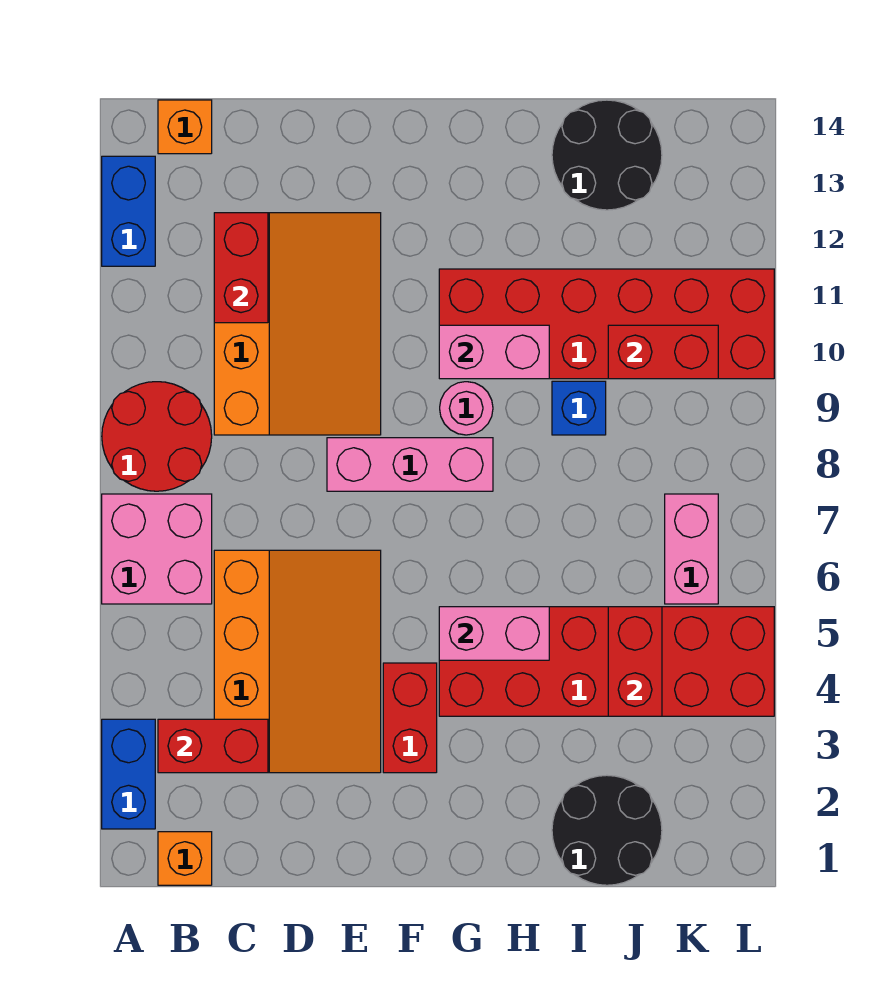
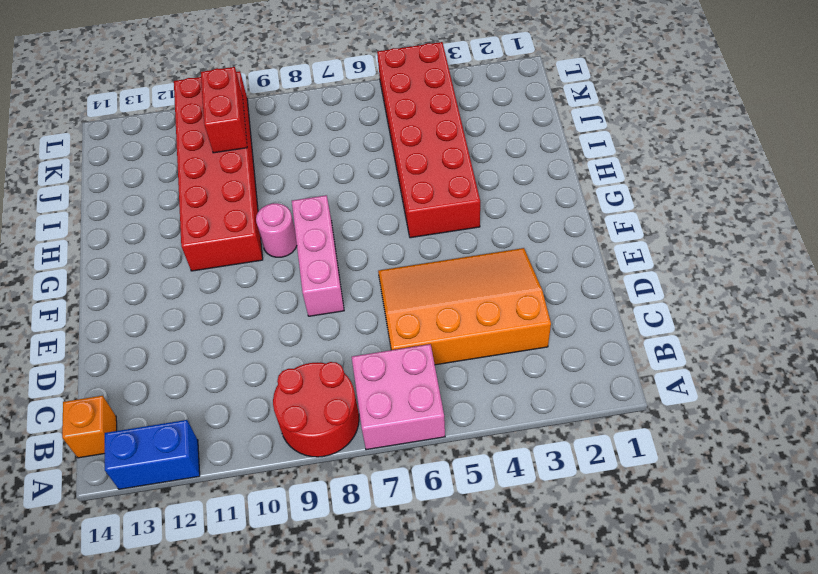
none -> blue brick A2:A3 level 1
none -> orange brick B1 level 1
none -> orange slope C9:E12 level 1 top C

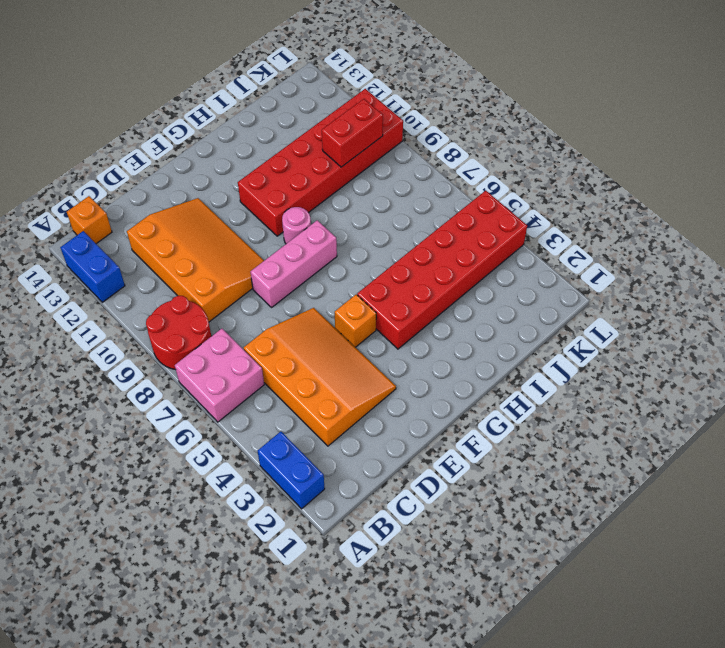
orange brick F5 level 1 -> orange brick B1 level 1
none -> red brick F3:F4 level 1
none -> black round brick I1:J2 level 1
none -> blue brick I9 level 1

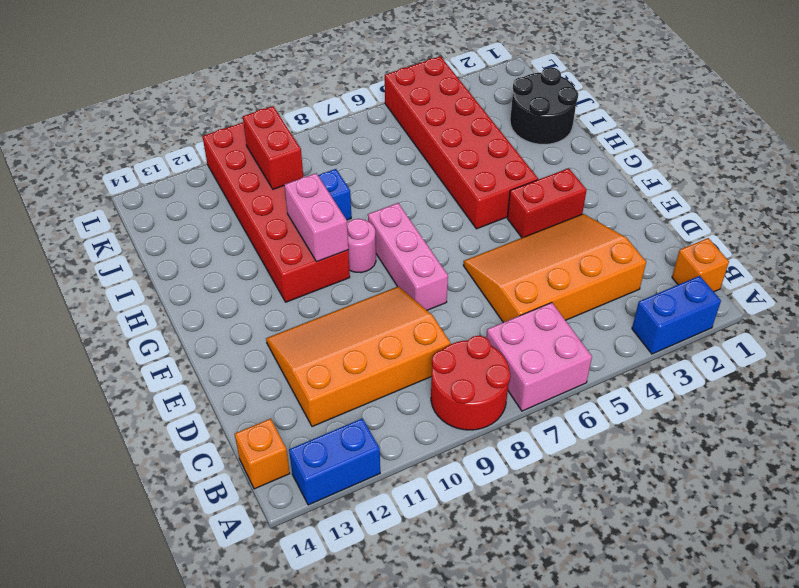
none -> black round brick I13:J14 level 1
none -> pink brick K6:K7 level 1
none -> red brick B3:C3 level 2

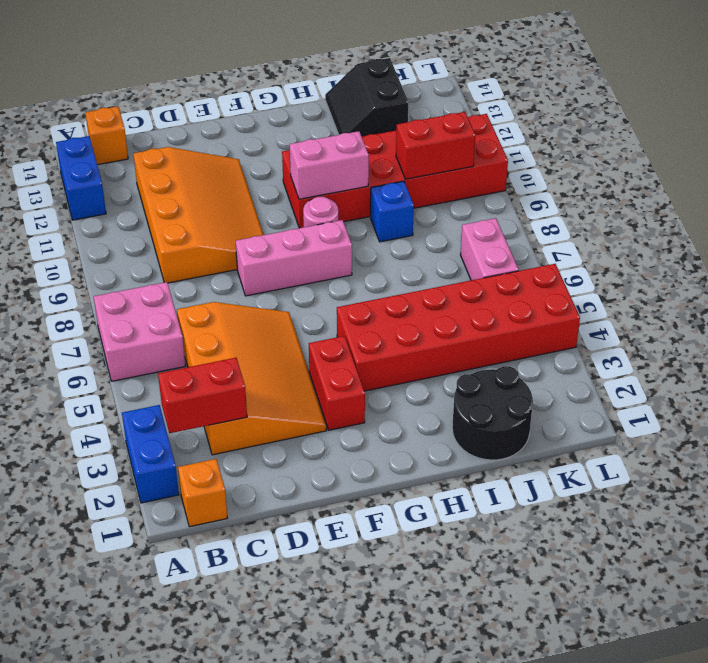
black slope I13:J14 level 1 top J -> black round brick I13:J14 level 1
none -> red round brick A8:B9 level 1
none -> red brick C11:C12 level 2
none -> pink brick G5:H5 level 2

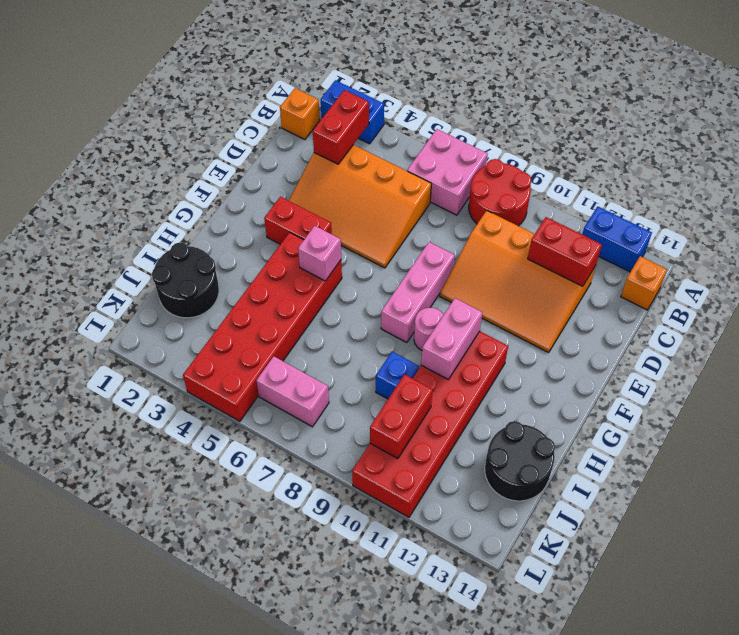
pink brick G5 level 2 -> pink brick G5:H5 level 2
none -> red brick J4:J5 level 2

